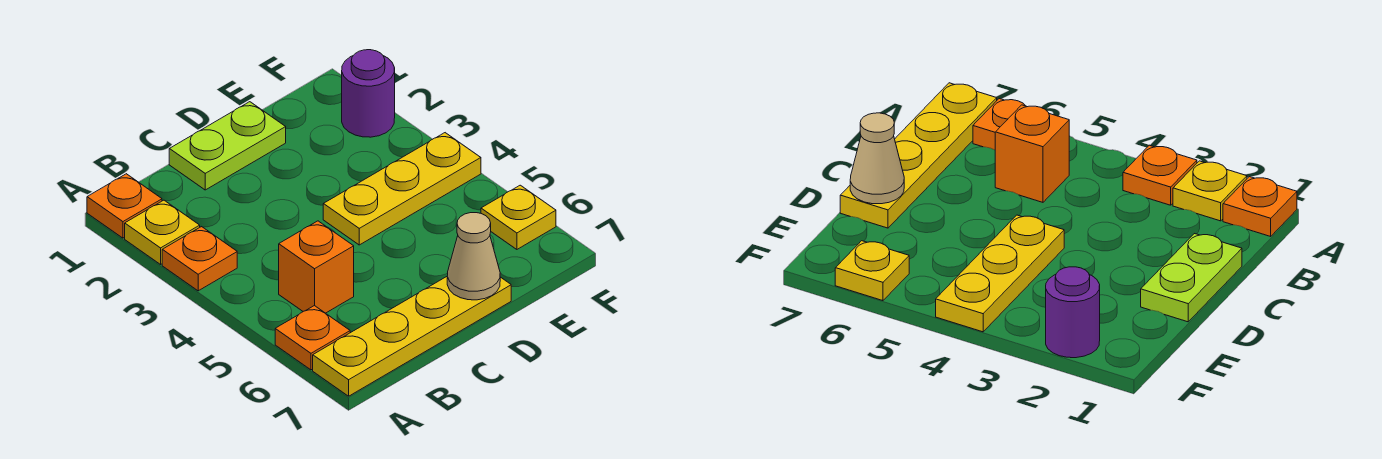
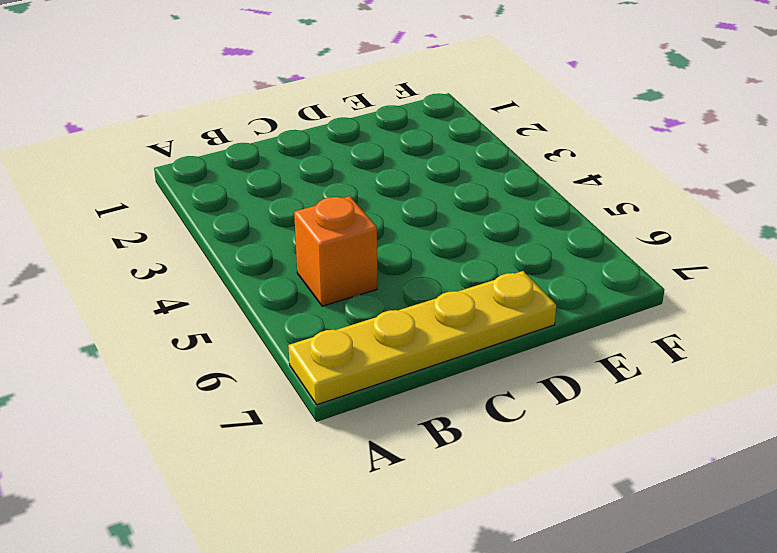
none -> orange plate A1 level 1
none -> yellow plate A2 level 1

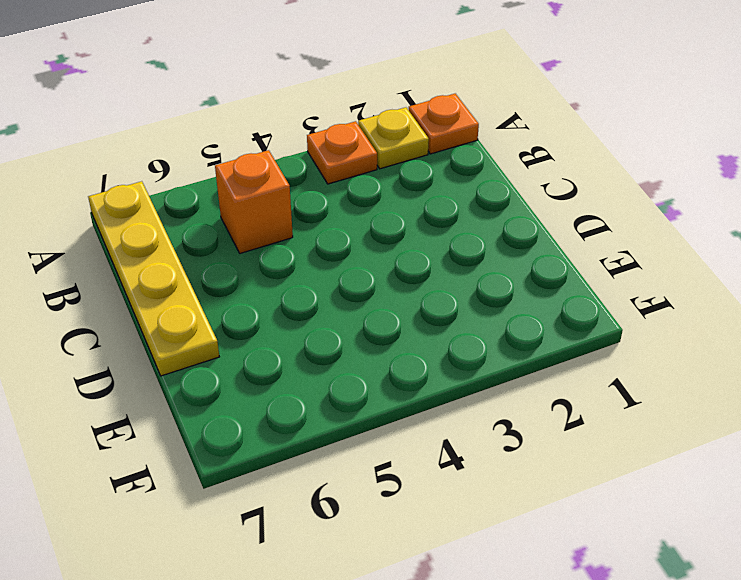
none -> orange plate A6 level 1
none -> lime plate C1:D1 level 1

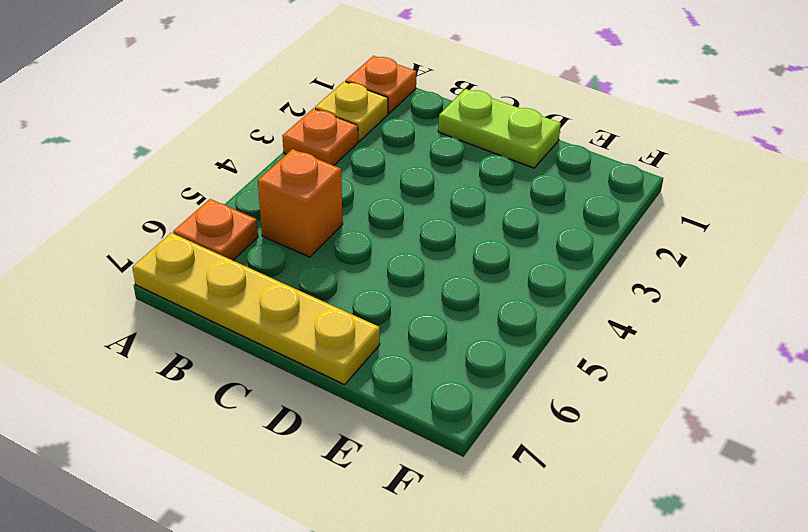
none -> yellow plate D4:F4 level 1
none -> purple round brick F2 level 1

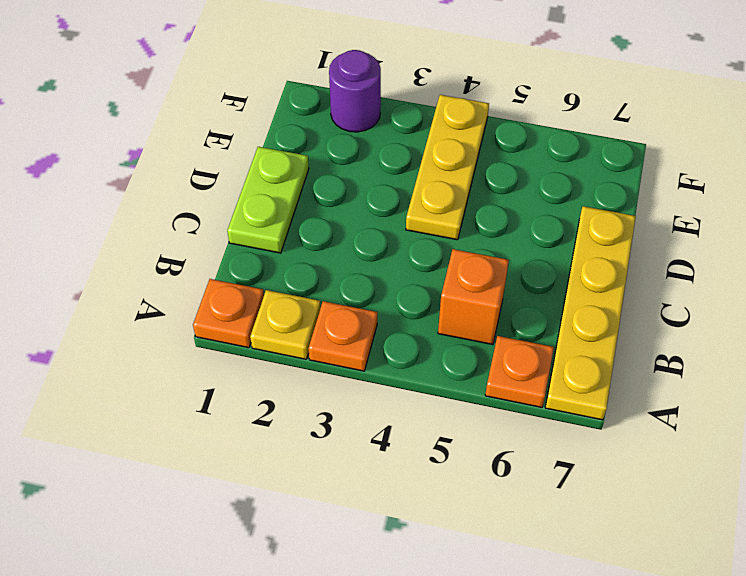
none -> yellow plate F6 level 1
none -> tan cone D7 level 2

